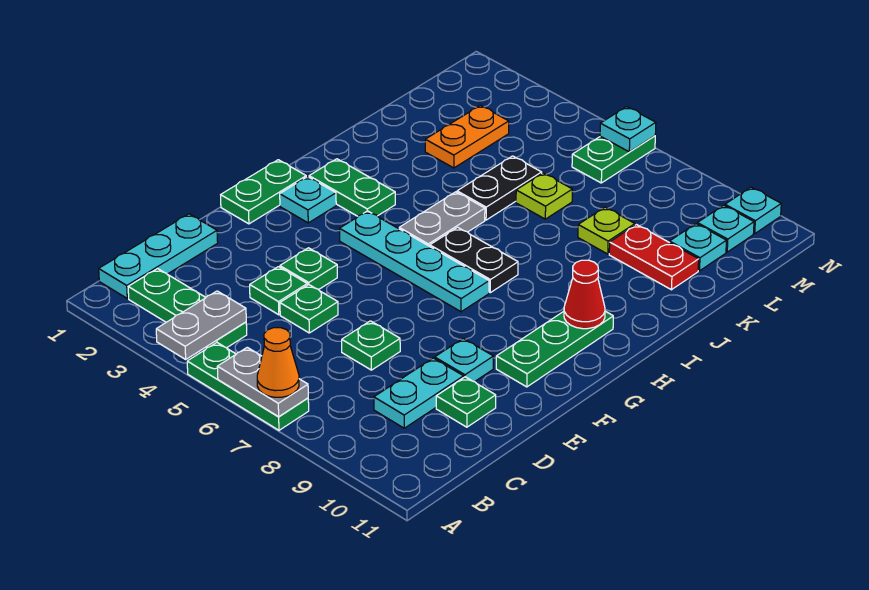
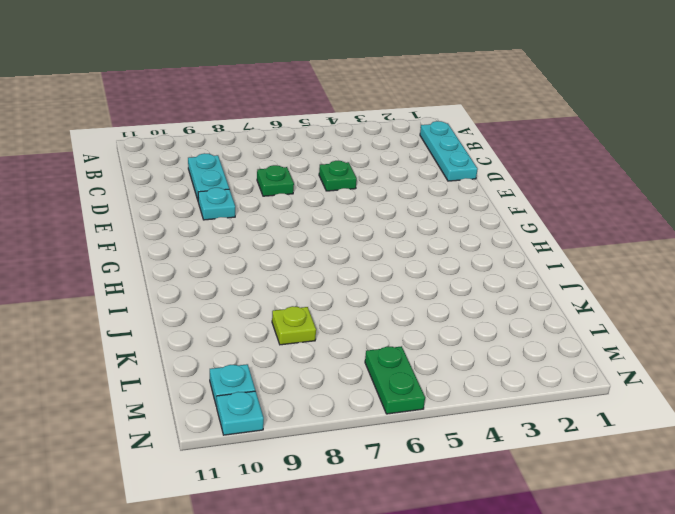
none -> green plate A5:A7 level 1
none -> green plate B2:B4 level 1
none -> green plate D4 level 1
none -> green plate D10 level 1

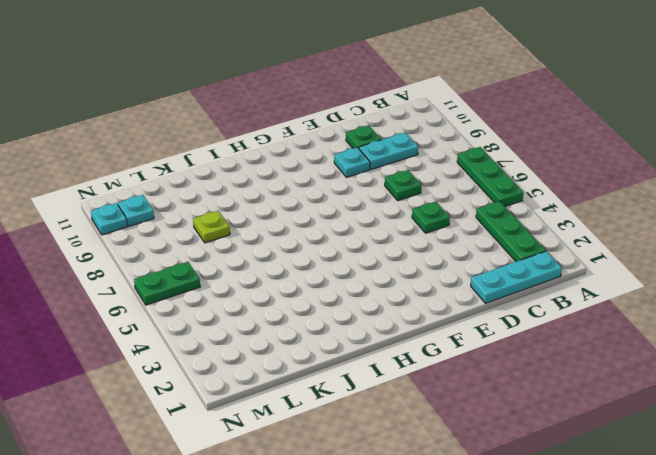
none -> green plate D4 level 1
none -> green plate E4 level 1
none -> green plate F1:G1 level 1
none -> green plate F10:H10 level 1

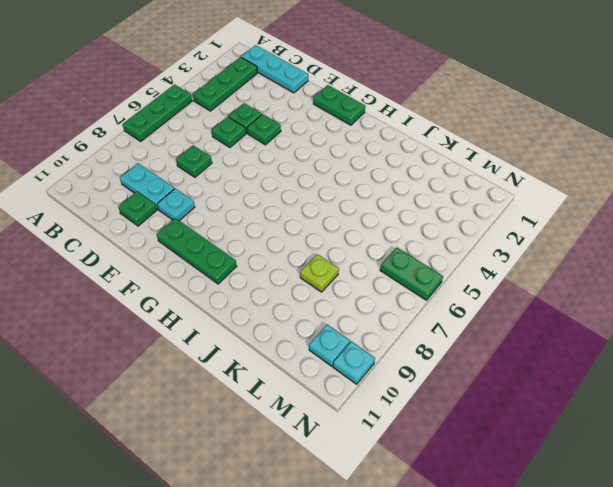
none -> cyan plate G2 level 1
none -> cyan plate G4:G7 level 1
none -> green plate H2:H3 level 1
none -> grey plate H5:I5 level 1

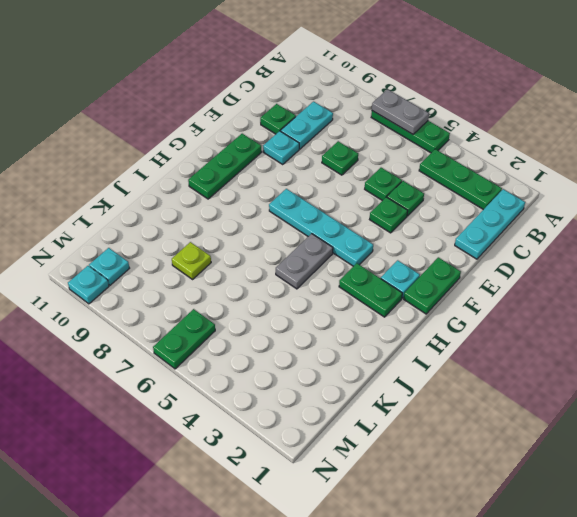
none -> black plate H6:H7 level 1
none -> black plate J5:K5 level 1
none -> orange plate K3:L3 level 1
none -> lime plate K6 level 1

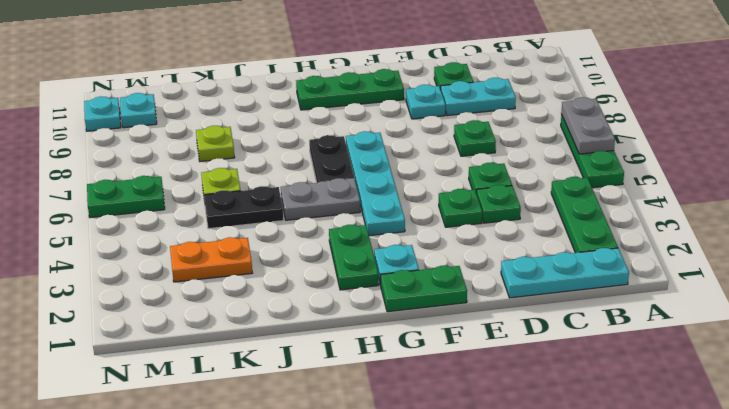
none -> red plate K9:K10 level 1
none -> cyan plate L10 level 1
none -> grey plate A4:B4 level 2
none -> red cone H10 level 2

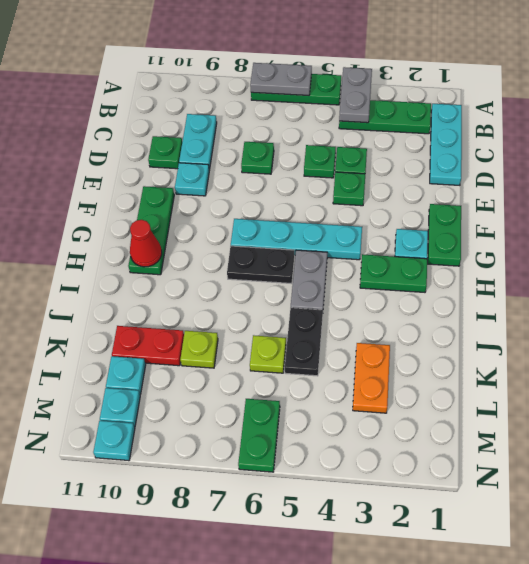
none -> cyan plate N6 level 2
none -> orange cone A7 level 3

